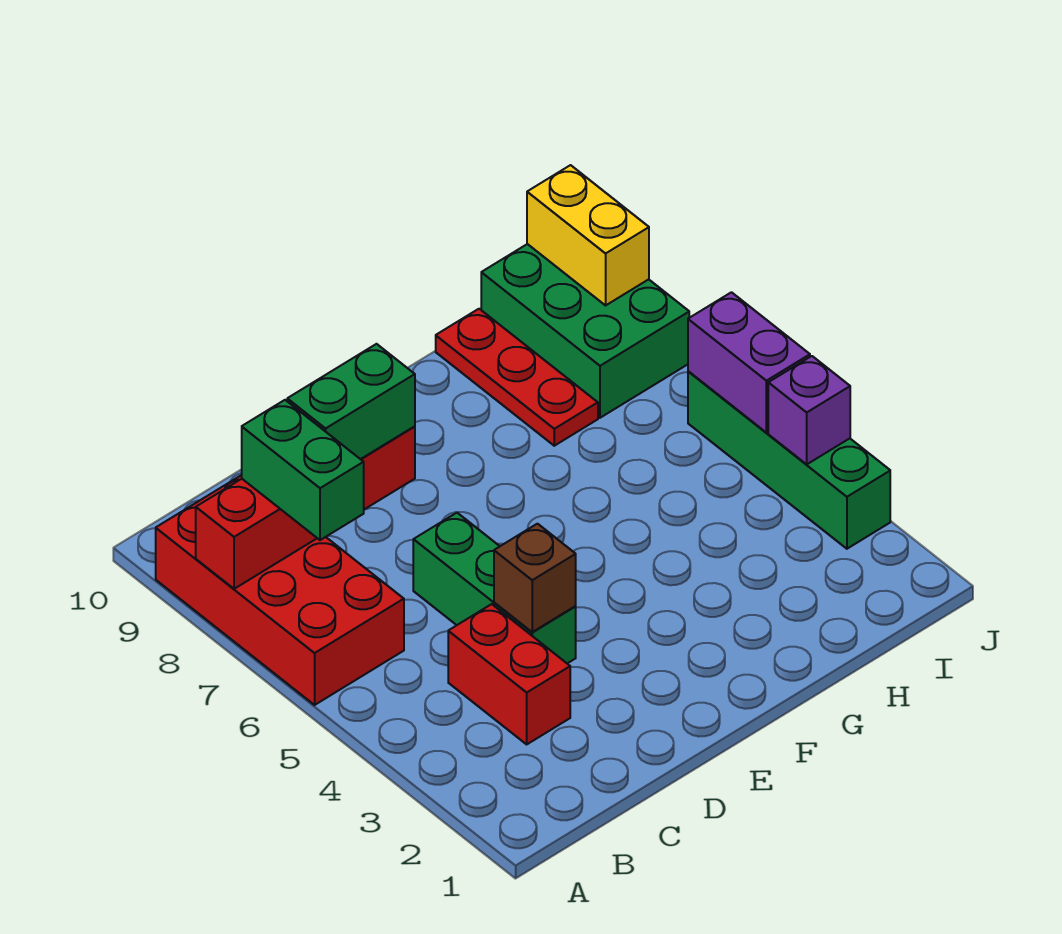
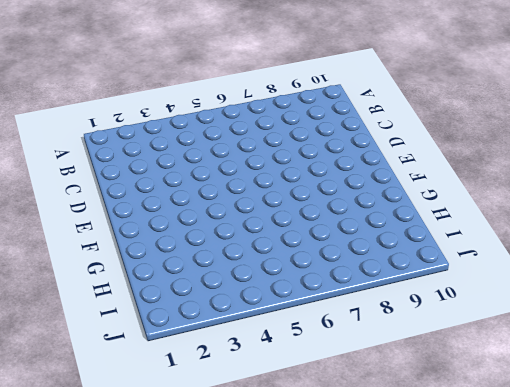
none -> red brick A6:B9 level 1
none -> red brick C3:C4 level 1
none -> green brick D4:D6 level 1

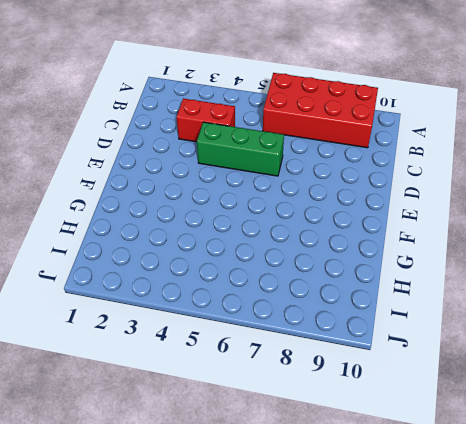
none -> red plate H8:H10 level 1
none -> green brick I8:J10 level 1
none -> green brick J3:J6 level 1

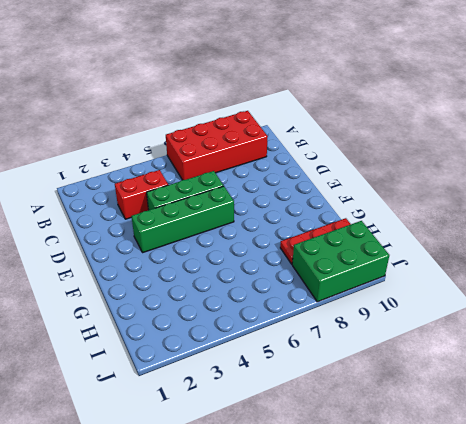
green brick E3:E6 level 1 -> green brick J3:J6 level 1
none -> red brick A8:D8 level 2
none -> brown brick D4 level 2
none -> purple brick J4 level 2

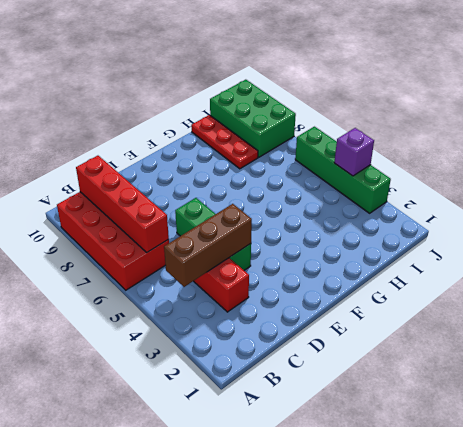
brown brick B4:D4 level 2 -> brown brick D4 level 2
red brick B6:B9 level 2 -> red brick A8:D8 level 2
none -> purple brick J5:J6 level 2
none -> yellow brick J9:J10 level 2
none -> green brick B7:B8 level 3

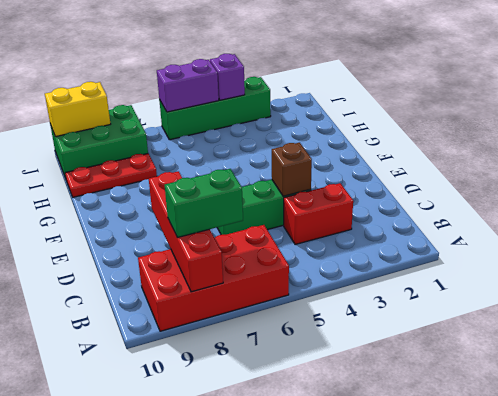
none -> green brick C8:D8 level 3

